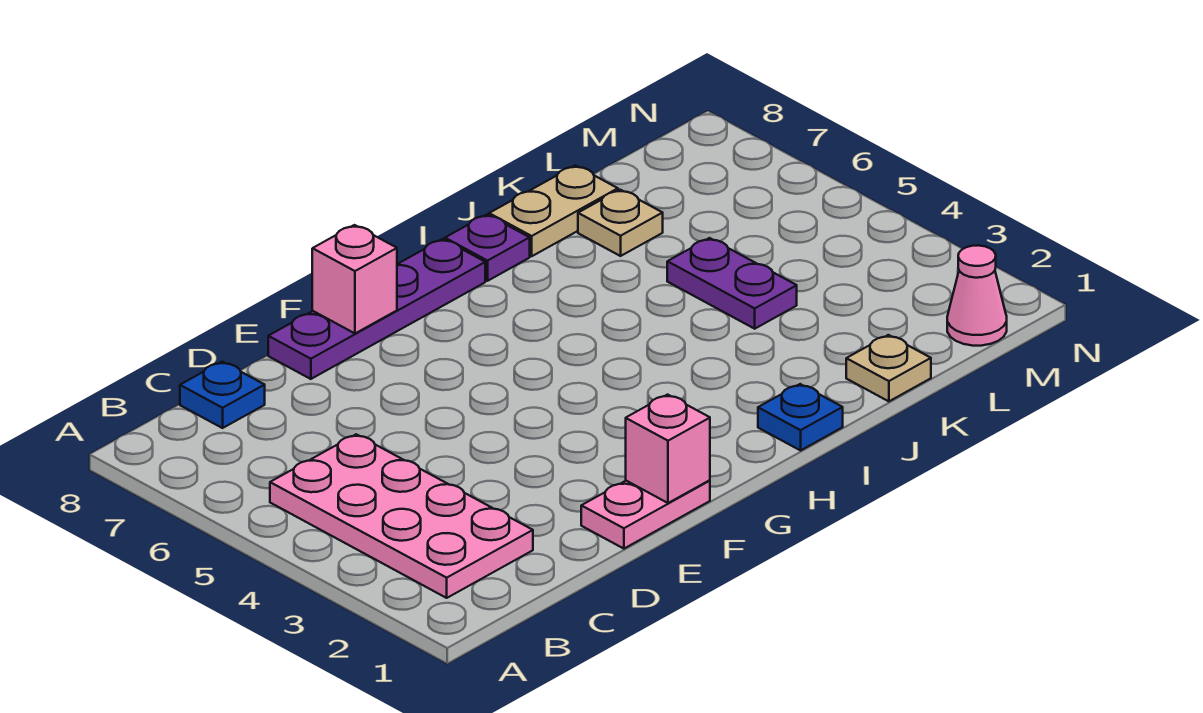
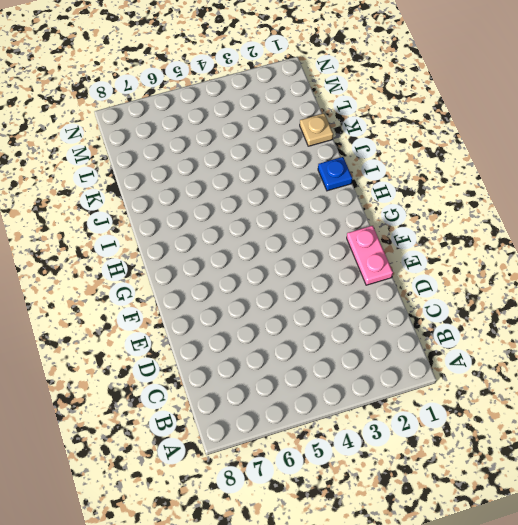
none -> pink plate B2:C5 level 1
none -> blue plate C8 level 1
none -> purple plate E8:H8 level 1

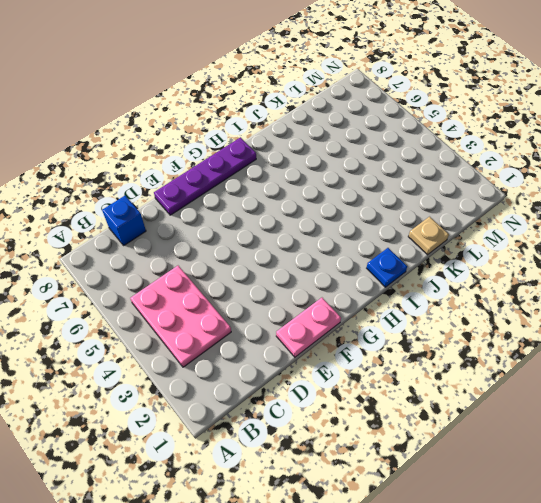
pink plate B3:C5 level 1 -> pink plate B2:C5 level 1
blue brick C8 level 1 -> blue plate C8 level 1
none -> purple plate I8 level 1
none -> tan plate J8:K8 level 1
none -> purple plate K4:K5 level 1

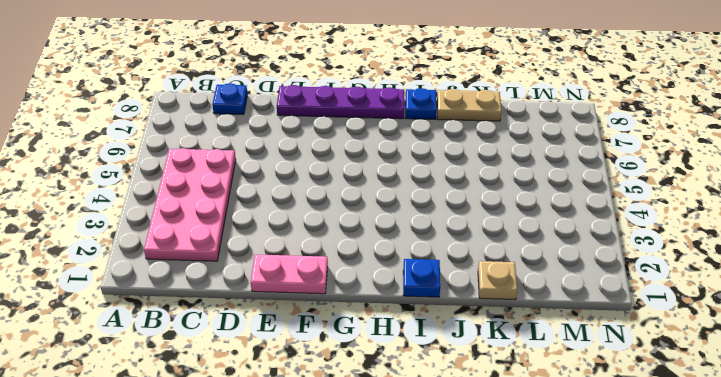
blue plate I8 level 1 -> purple plate I8 level 1
none -> purple plate K4:K5 level 1
none -> tan plate K7 level 1
none -> pink cone M1 level 1

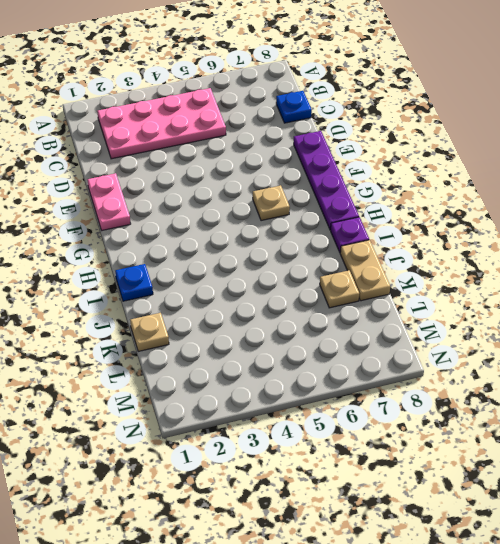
tan plate G6 level 1 -> none
none -> purple plate K4:K5 level 1
none -> pink cone M1 level 1
none -> pink brick F1 level 2

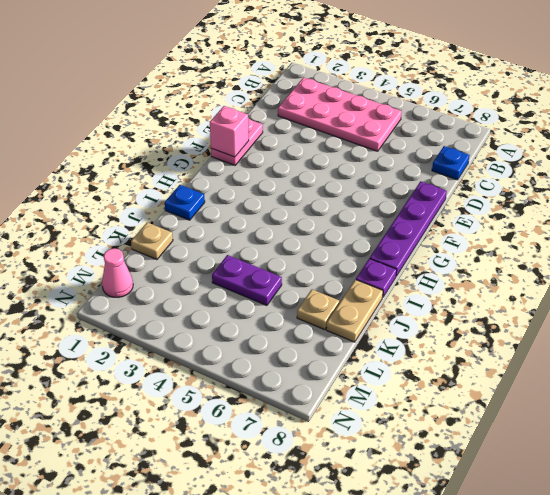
none -> pink brick F8 level 2

